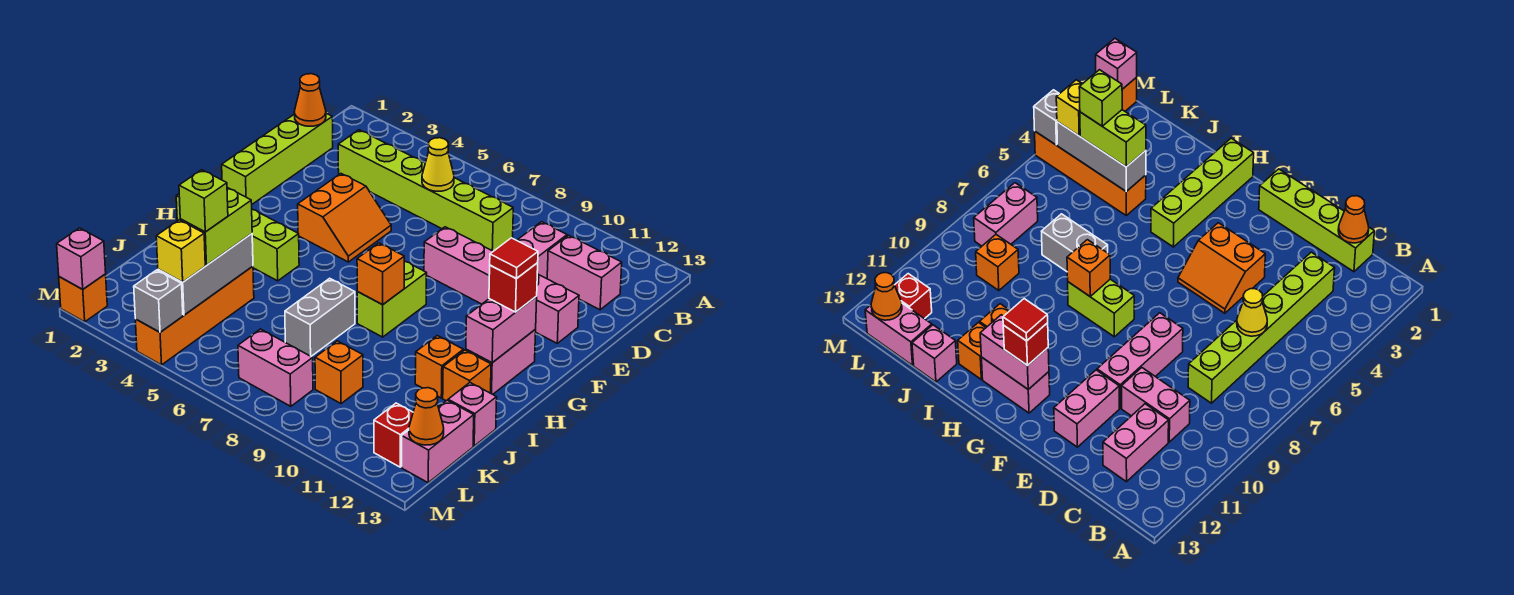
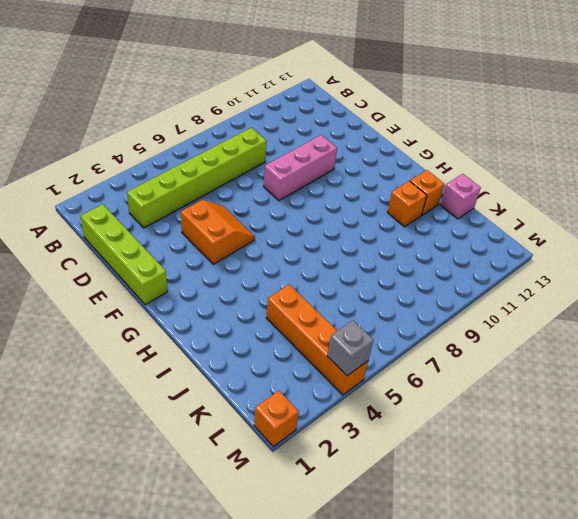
none -> pink brick C10:D10 level 1
none -> pink brick C11:C12 level 1
none -> pink brick E11:E12 level 1
none -> lime brick G8:H8 level 1

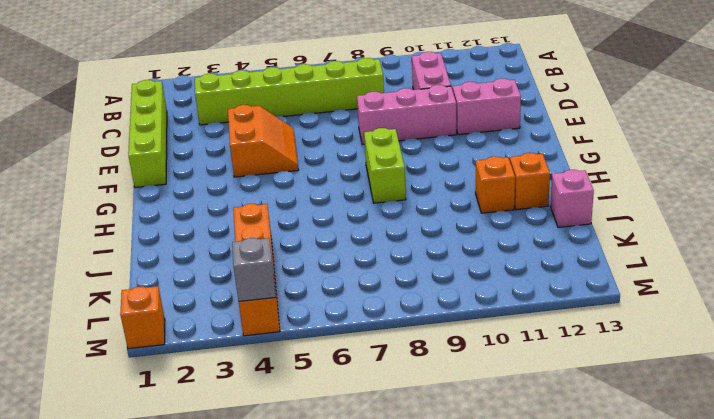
none -> pink brick C11:C12 level 1
none -> pink brick G12:H12 level 1
none -> lime brick H1:H4 level 1
none -> grey brick I7:J7 level 1

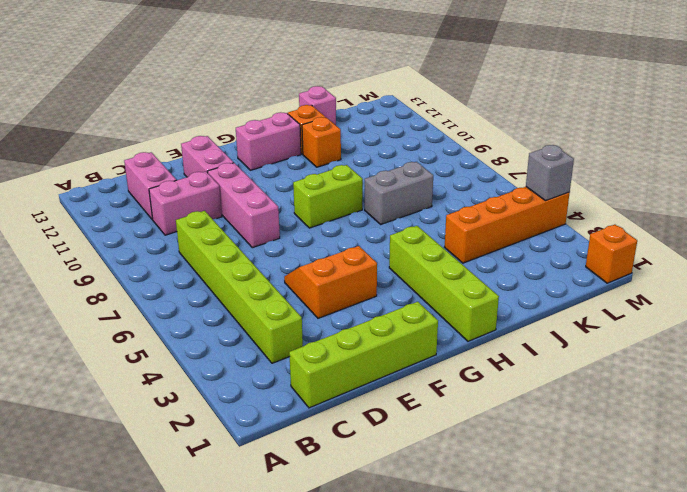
none -> orange brick K9 level 1
none -> pink brick K13:L13 level 1
none -> pink brick L7:L8 level 1
none -> red brick L12 level 1

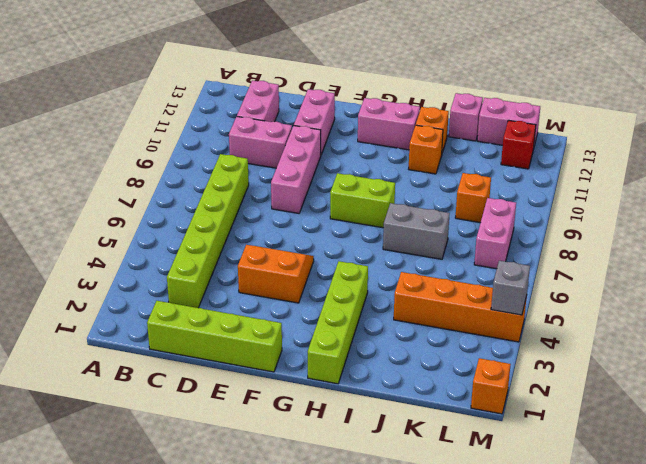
none -> orange cone C1 level 2
none -> yellow cone C6 level 2
none -> pink brick G12:H12 level 2
none -> orange brick H8 level 2

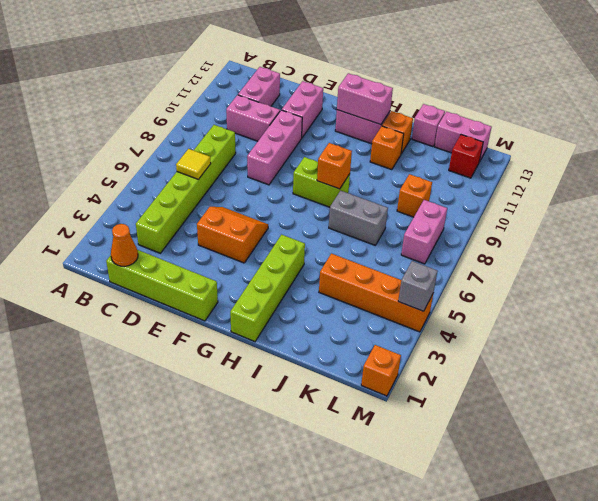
yellow tile C6 level 2 -> yellow cone C6 level 2
none -> grey brick J4:L4 level 2
none -> orange cone L13 level 2
none -> pink brick M1 level 2
none -> red brick G12 level 3

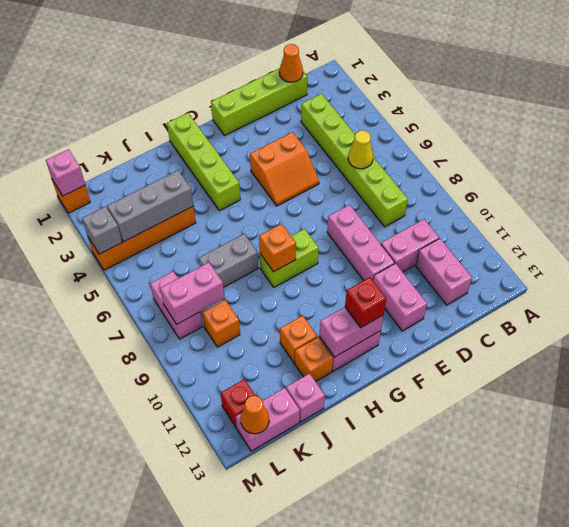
pink brick K8:L8 level 2 -> none
none -> lime brick J4:K4 level 3
none -> yellow brick L4 level 3
none -> red tile G12 level 4
none -> lime brick K4 level 4

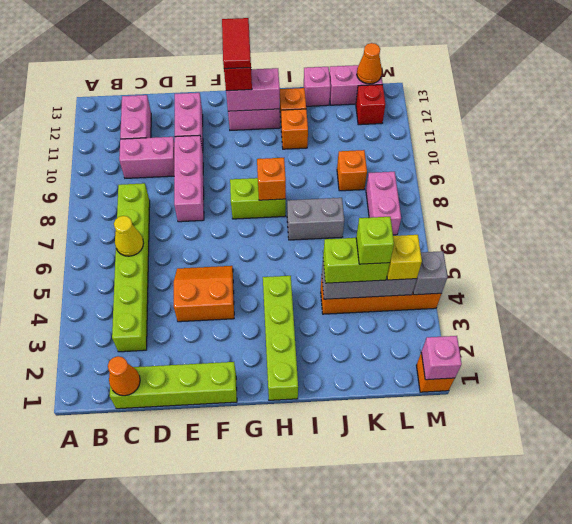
red tile G12:G13 level 4 -> red tile G12 level 4

